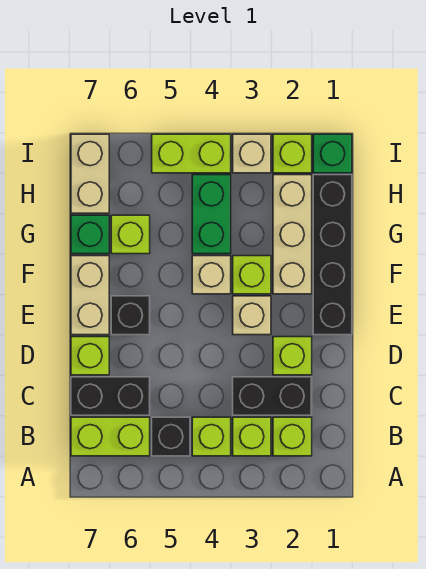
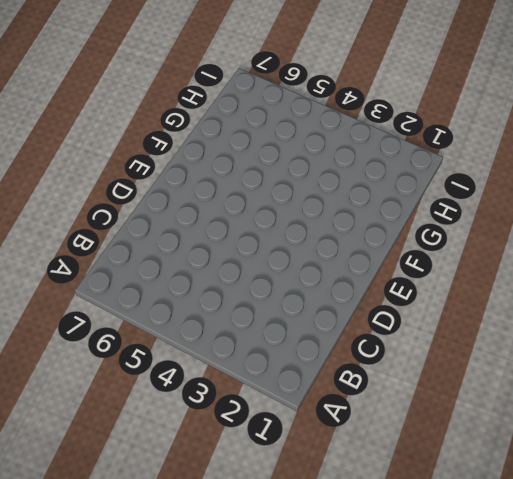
none -> lime brick B2 level 1
none -> lime brick B3 level 1
none -> lime brick B4 level 1

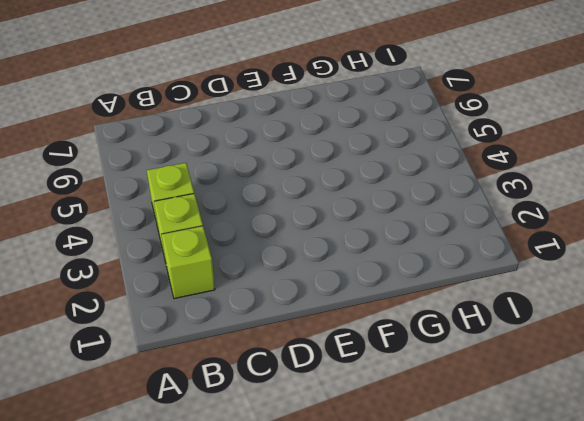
none -> black brick B5 level 1
none -> lime brick B6:B7 level 1
none -> black brick C2:C3 level 1

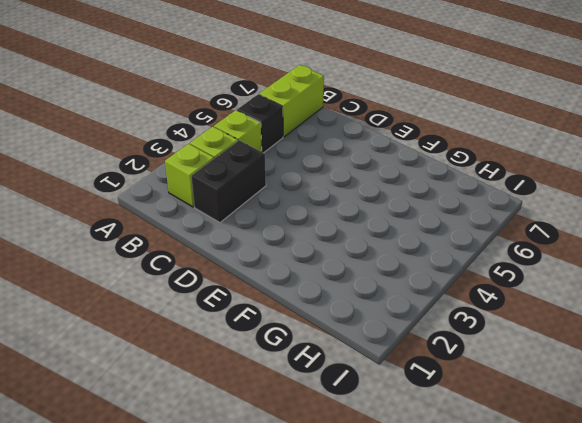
none -> black brick C6:C7 level 1
none -> lime brick D2 level 1
none -> lime brick D7 level 1

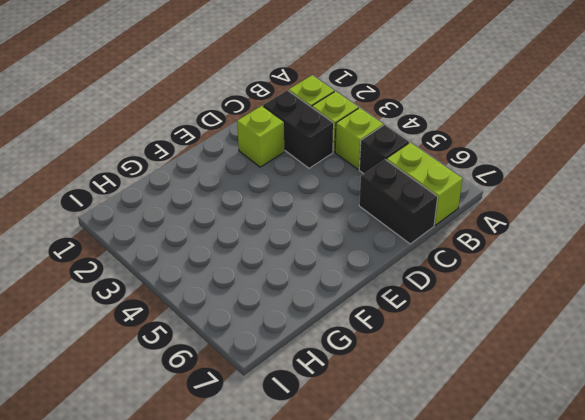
none -> lime brick D7 level 1
none -> black brick E1:H1 level 1
none -> tan brick E3 level 1

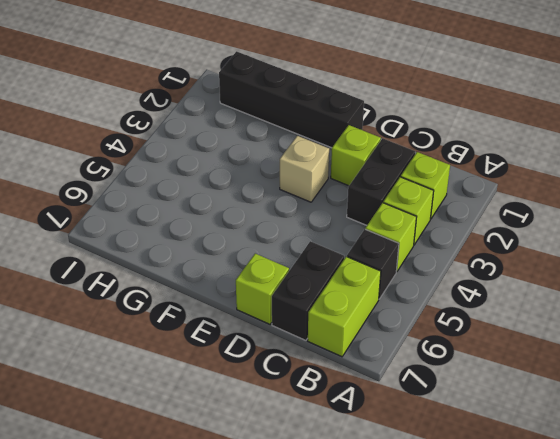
none -> black brick E6 level 1
none -> tan brick E7:F7 level 1
none -> tan brick F2:H2 level 1

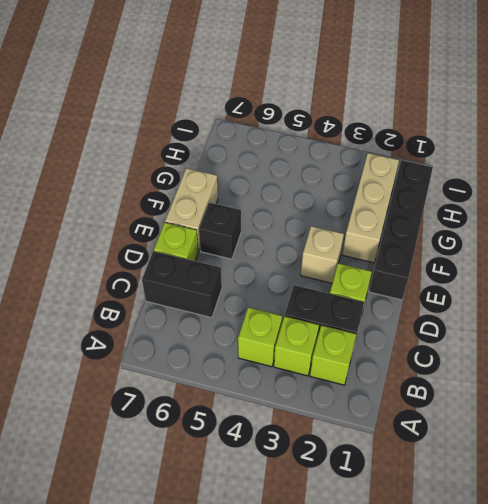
none -> black brick B5 level 1
none -> lime brick B6:B7 level 1
none -> lime brick F3 level 1

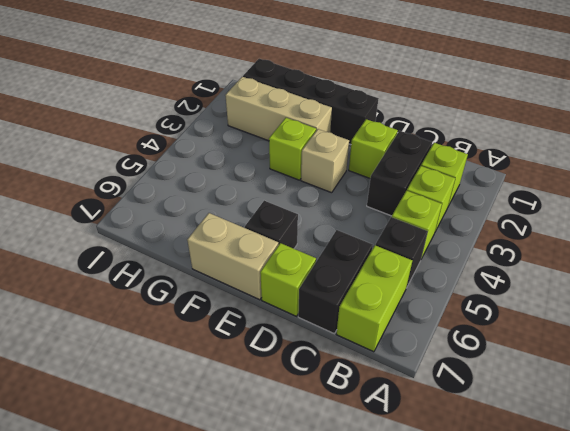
none -> tan brick F4 level 1
none -> green brick G4:H4 level 1
none -> lime brick G6 level 1

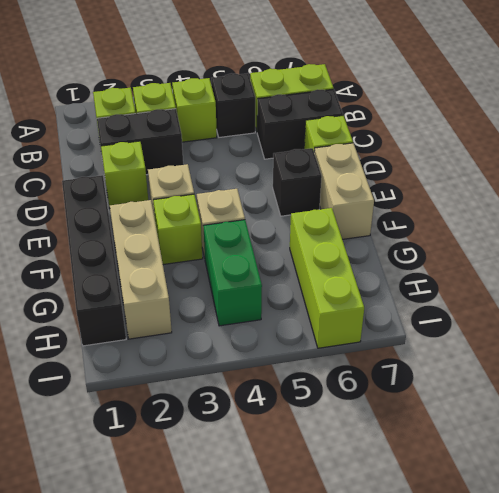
lime brick G6:I6 level 1 -> lime brick G6 level 1
none -> green brick G7 level 1
none -> tan brick H7:I7 level 1
none -> green brick I1 level 1

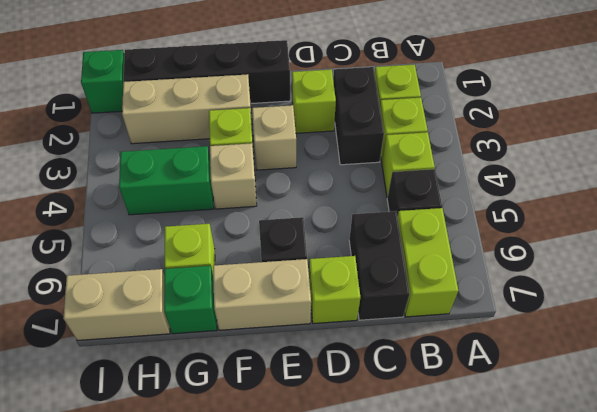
none -> lime brick I2 level 1
none -> tan brick I3 level 1
none -> lime brick I4:I5 level 1

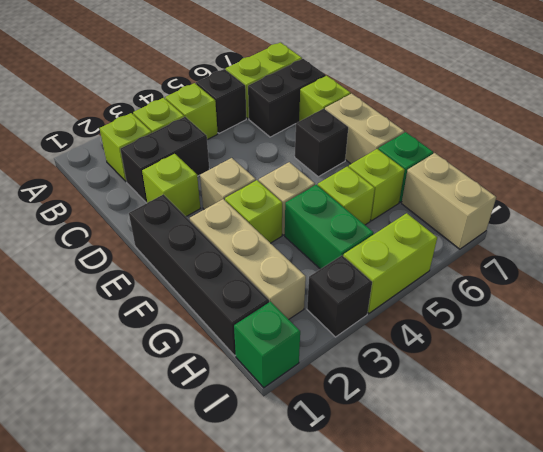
lime brick G5 level 1 -> lime brick I2 level 1
black brick I3 level 1 -> tan brick I3 level 1

